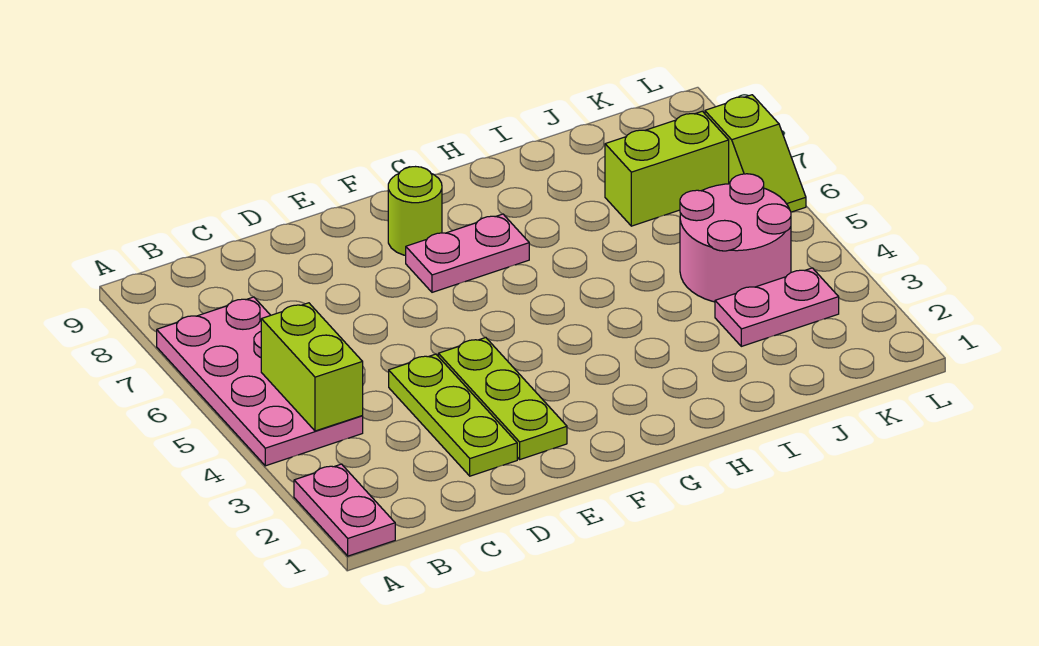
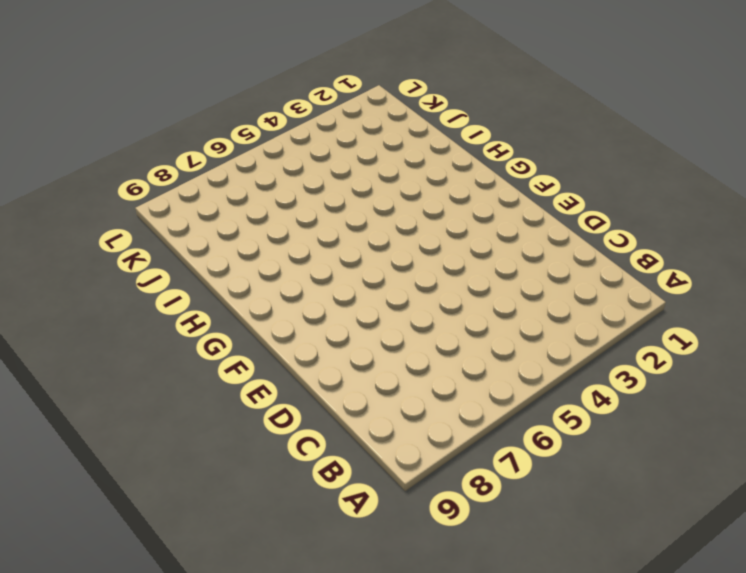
none -> pink plate A1:A2 level 1
none -> pink plate A4:B7 level 1

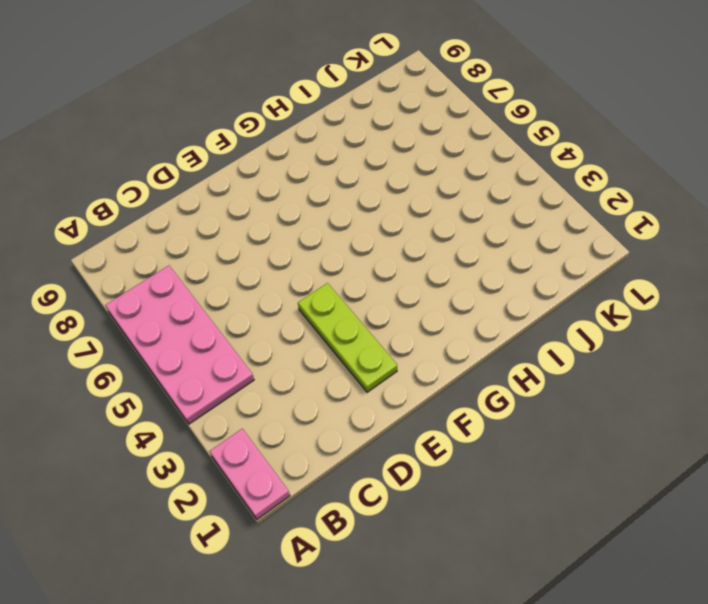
none -> lime plate D2:D4 level 1
none -> pink plate F7:G7 level 1

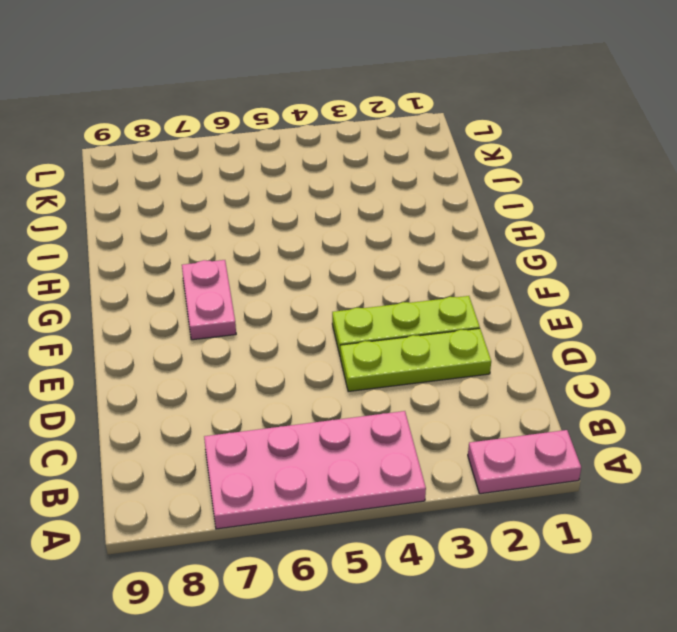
none -> lime round brick F8 level 1
none -> pink plate J3:K3 level 1

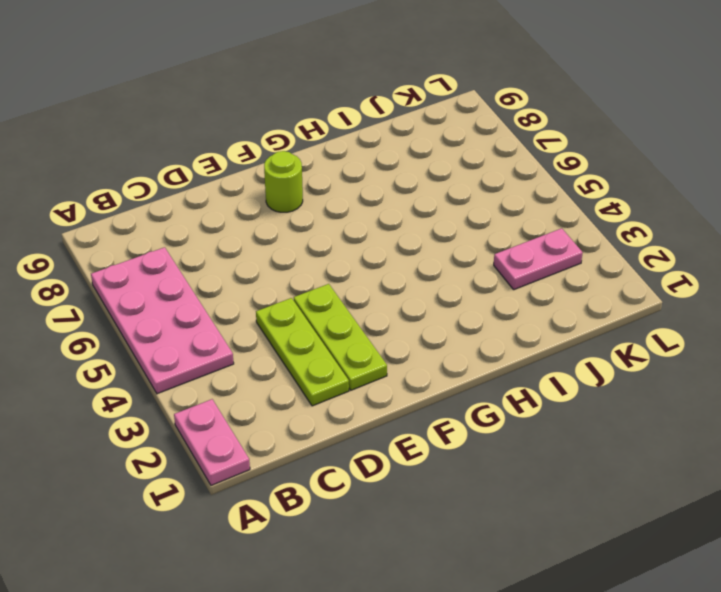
none -> pink plate F7:G7 level 1
none -> pink round brick J4:K5 level 1

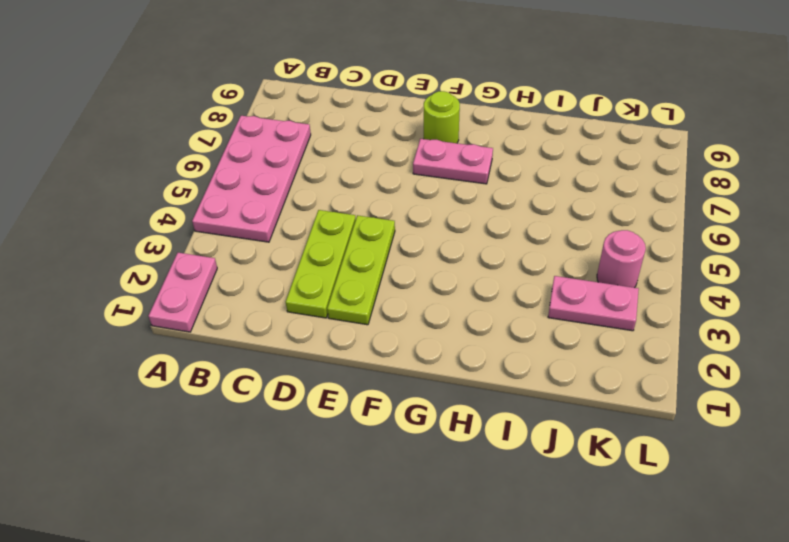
pink round brick K4 level 1 -> pink round brick J4:K5 level 1
none -> lime brick J7:K7 level 1
none -> lime slope L6:L7 level 1 top 7

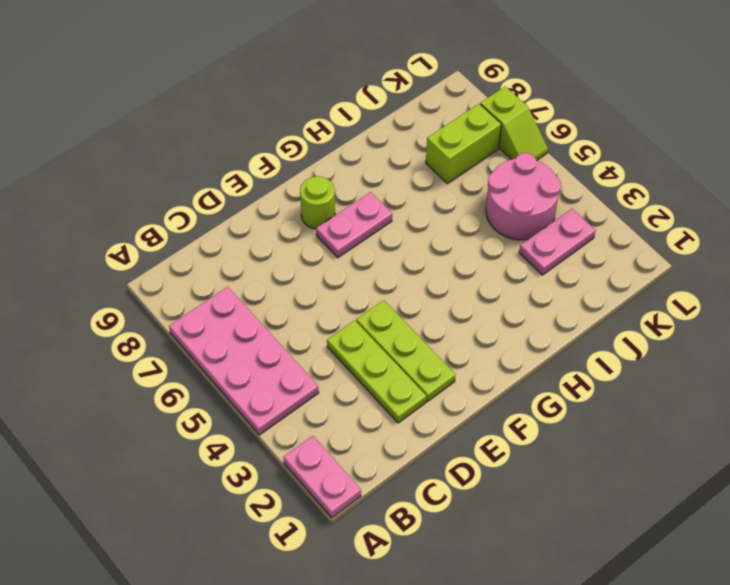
none -> lime brick B4:B5 level 2

